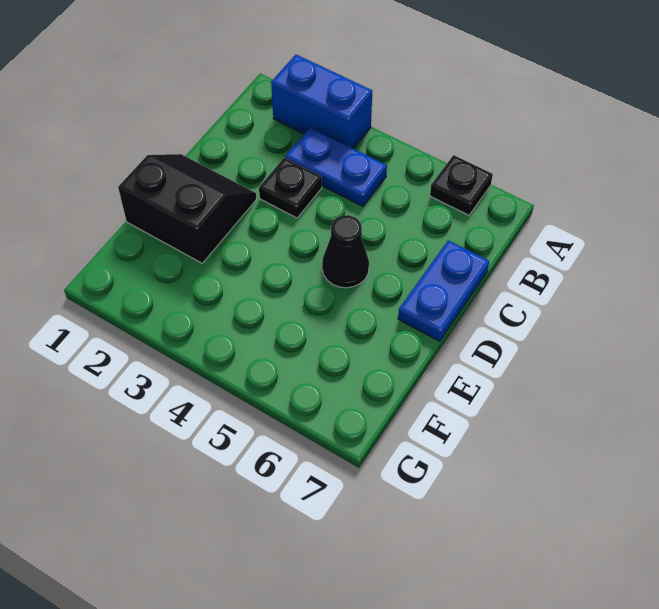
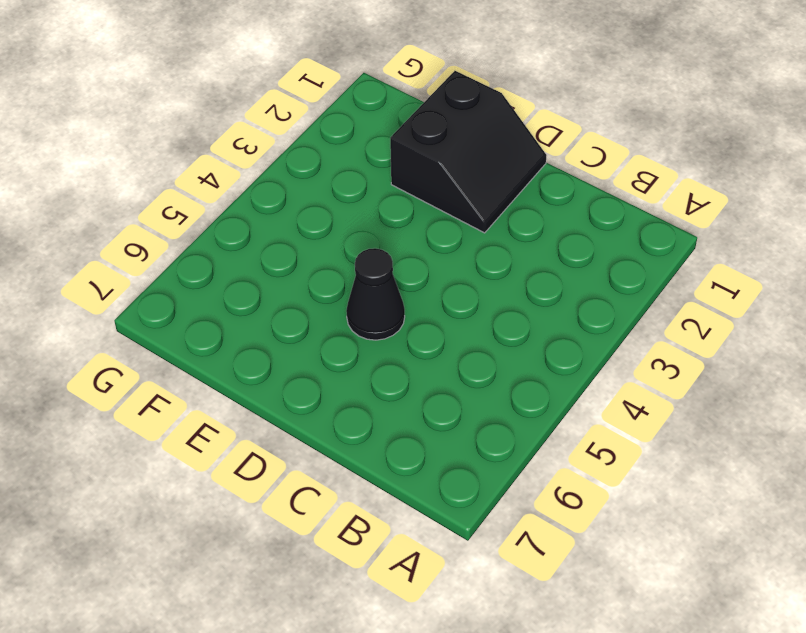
none -> blue brick A2:A3 level 1
none -> black plate A6 level 1

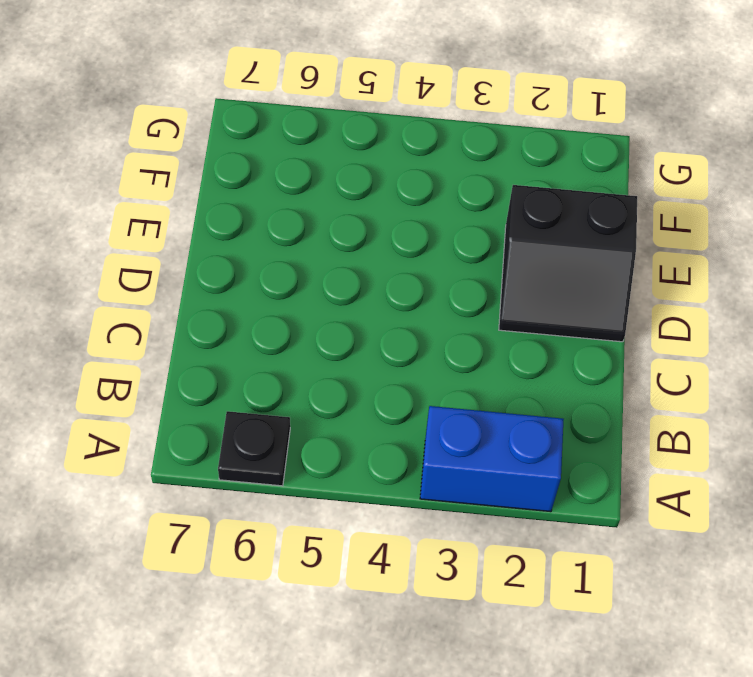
none -> blue plate B3:B4 level 1
none -> black plate C3 level 1

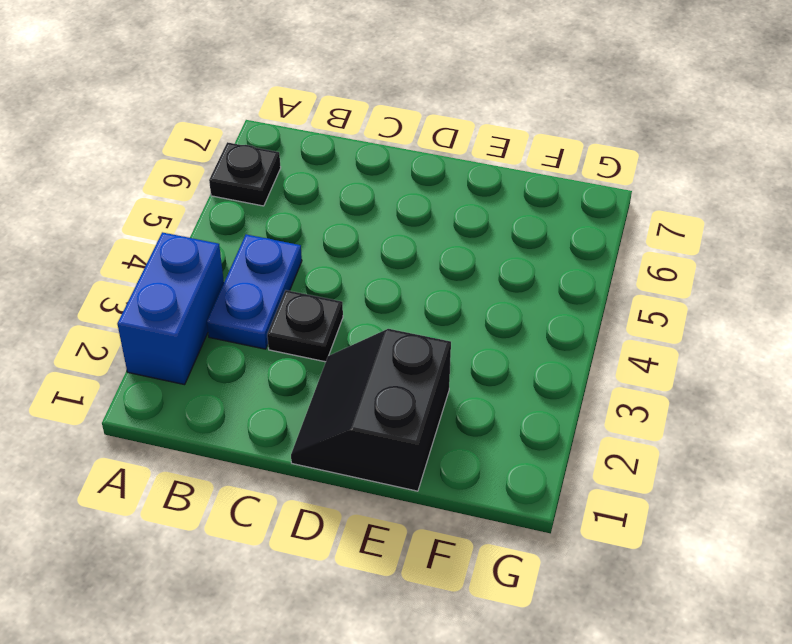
none -> blue plate C7:D7 level 1
none -> black cone D5 level 1

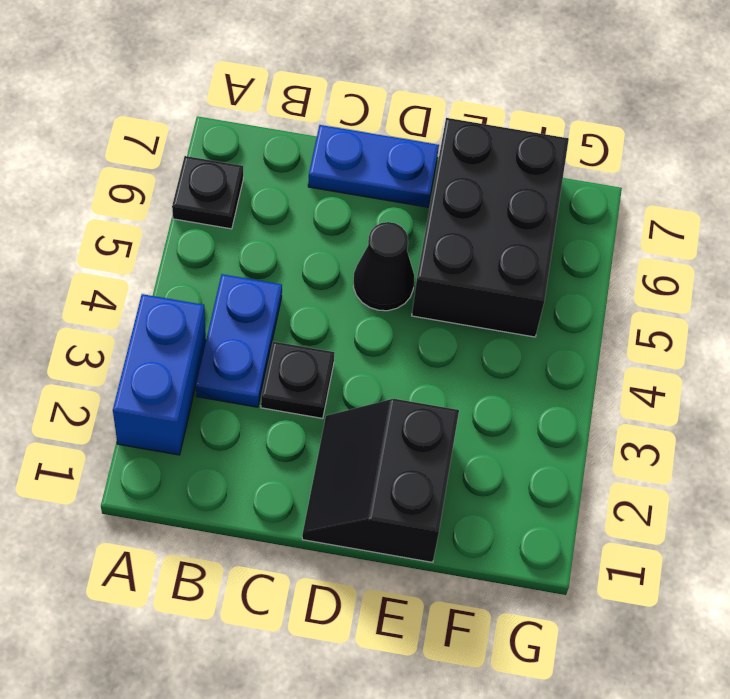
black brick E5:F7 level 1 -> none

